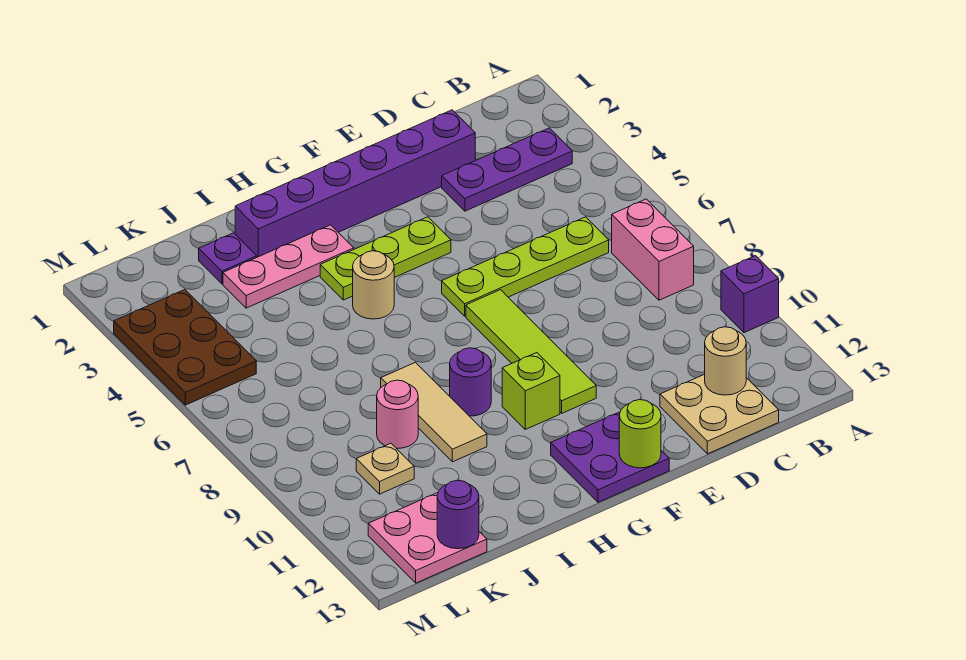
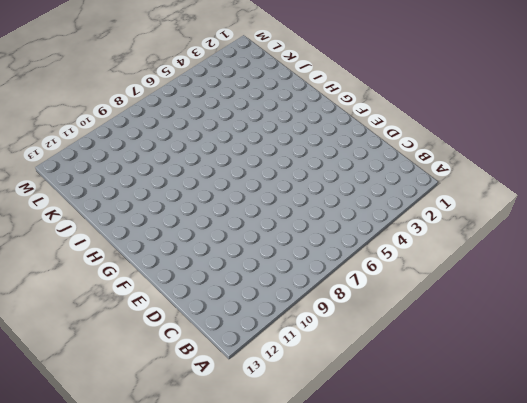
none -> purple brick A10 level 1
none -> purple plate B3:D3 level 1
none -> pink brick B7:B8 level 1

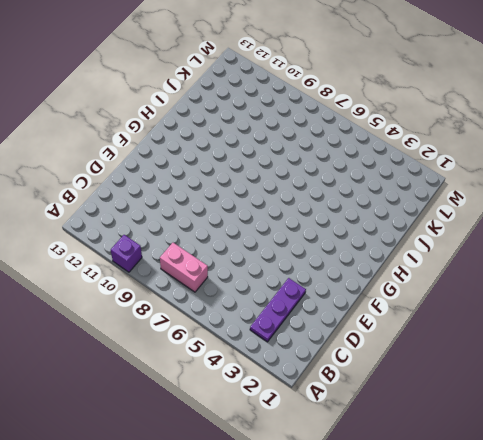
none -> lime plate C6:F6 level 1
none -> tan plate C12:D13 level 1
none -> purple brick D2:I2 level 1

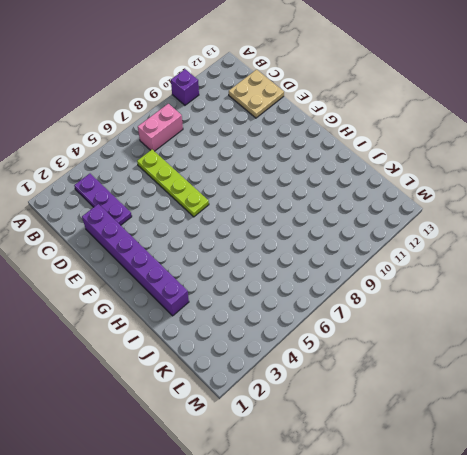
none -> lime plate F4:H4 level 1
none -> lime tile F7:F10 level 1
none -> purple plate F12:G13 level 1

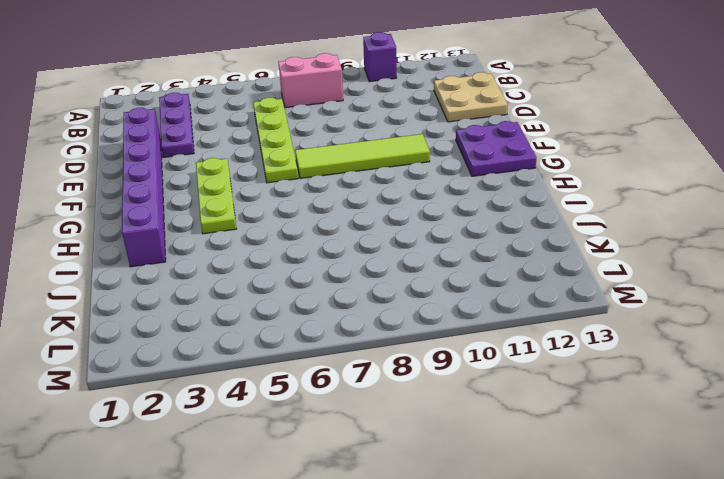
none -> lime brick G10 level 1
none -> pink plate H3:J3 level 1
none -> tan round brick H5 level 1

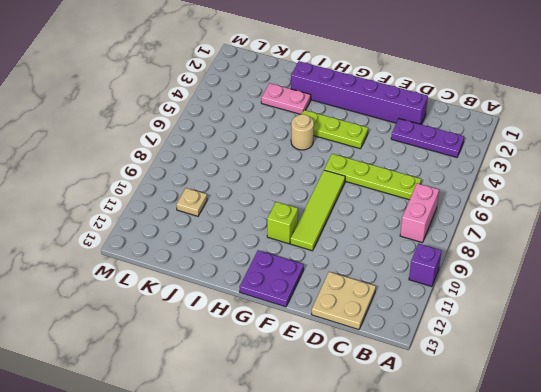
pink plate I3:J3 level 1 -> pink plate H3:J3 level 1
none -> purple round brick H9 level 1
none -> tan tile I8:I10 level 1
none -> purple plate J2 level 1

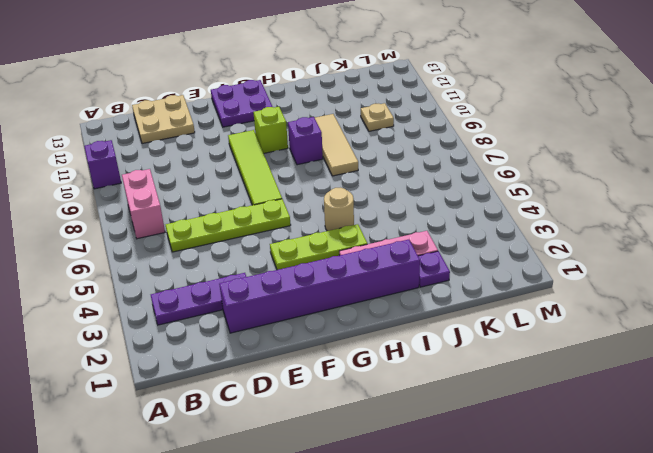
purple brick H9 level 1 -> purple round brick H9 level 1
none -> pink round brick J9 level 1
none -> pink plate K12:L13 level 1
none -> brown plate L3:M5 level 1

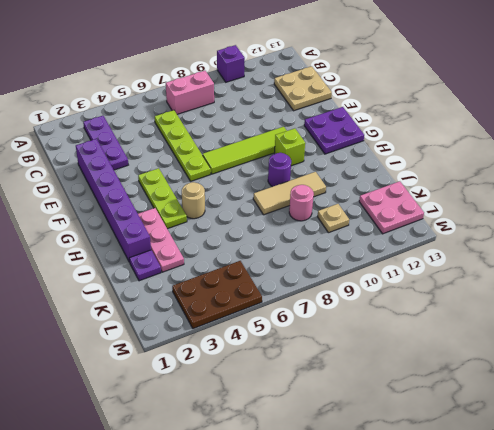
none -> tan round brick C12 level 2
none -> lime round brick F13 level 2
none -> purple round brick K13 level 2

